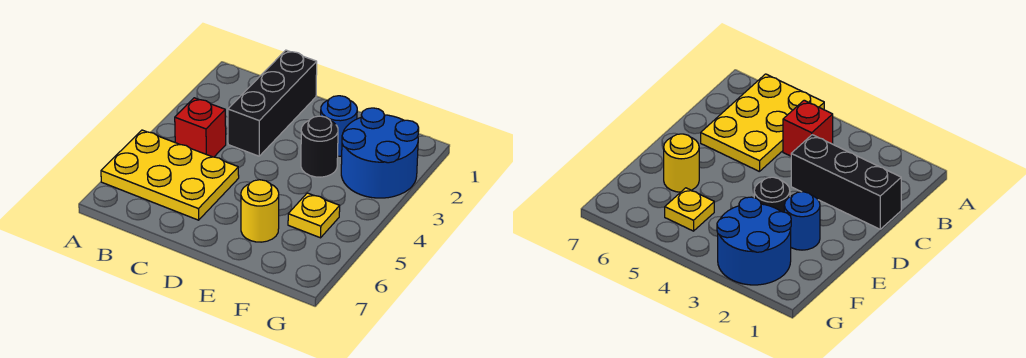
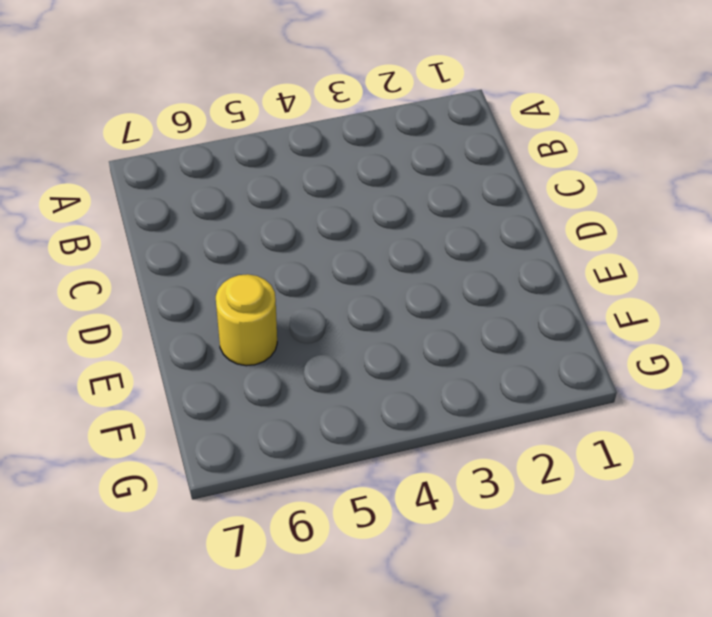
none -> yellow plate A5:C6 level 1
none -> red brick B4 level 1

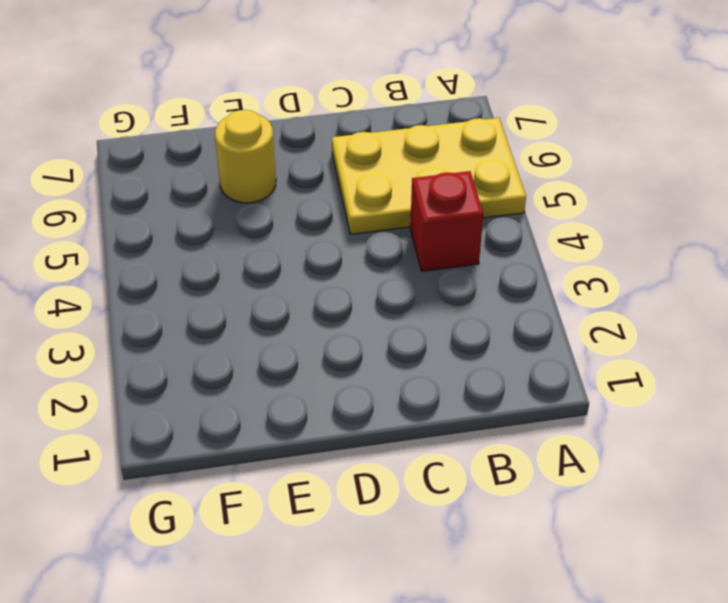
none -> black brick C1:C3 level 1
none -> blue round brick E2 level 1

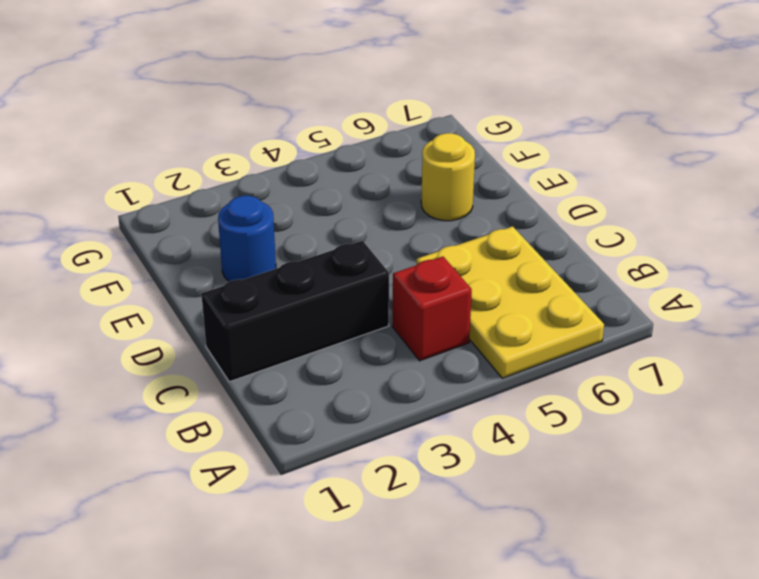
none -> black round brick E3 level 1
none -> blue round brick F2:G3 level 1

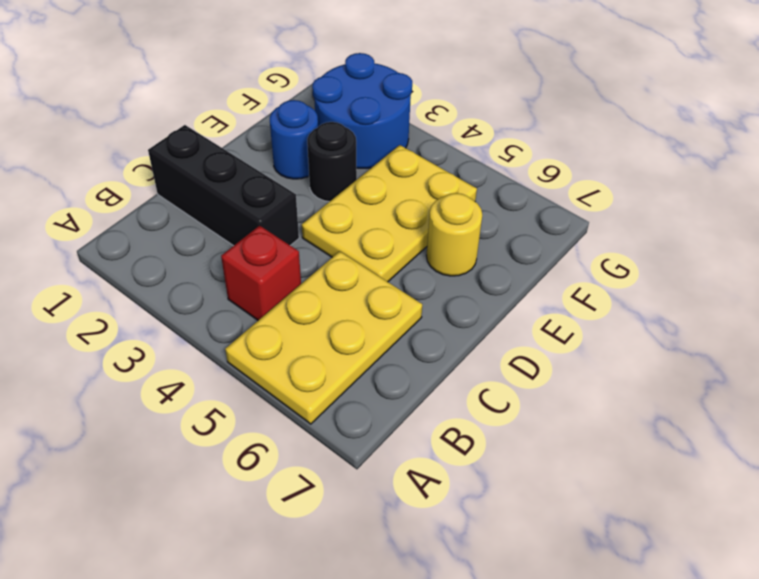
yellow plate D4:F5 level 1 -> yellow plate F5 level 1

